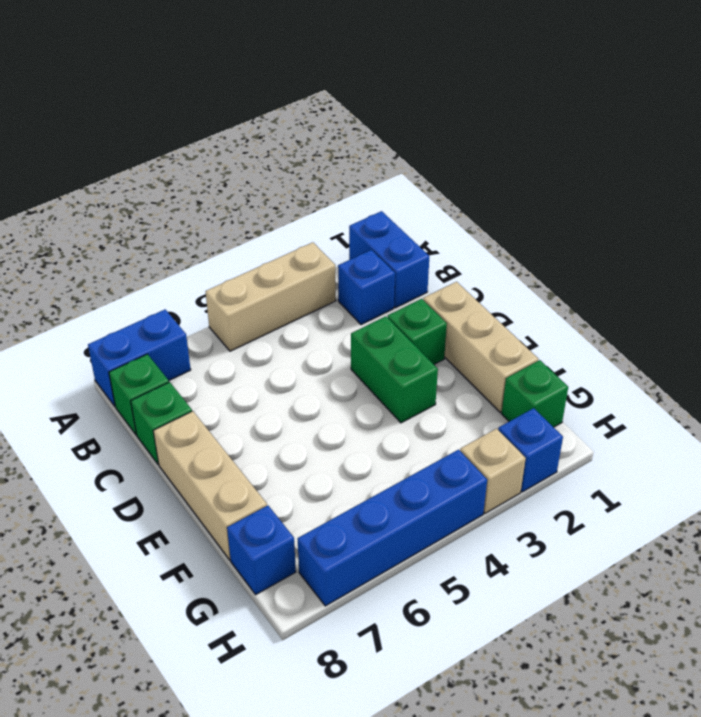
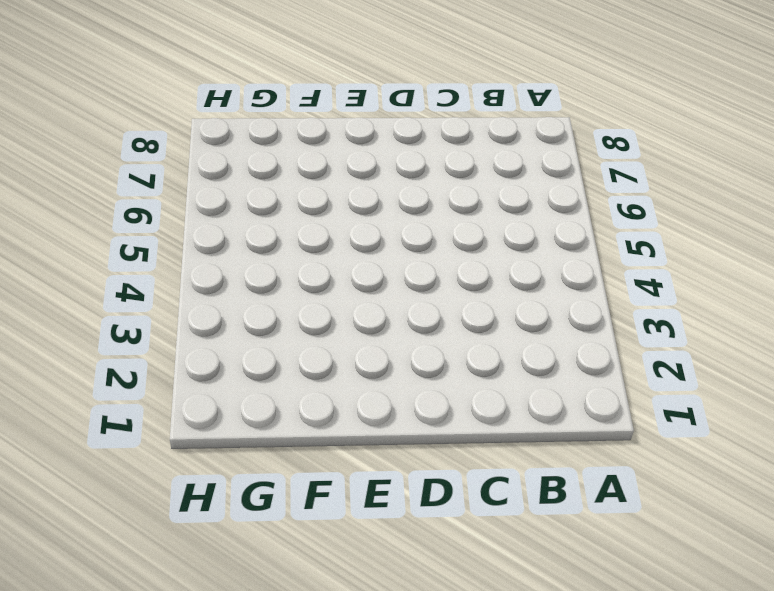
none -> blue brick A1:B1 level 1
none -> tan brick A3:A5 level 1
none -> blue brick A7:A8 level 1

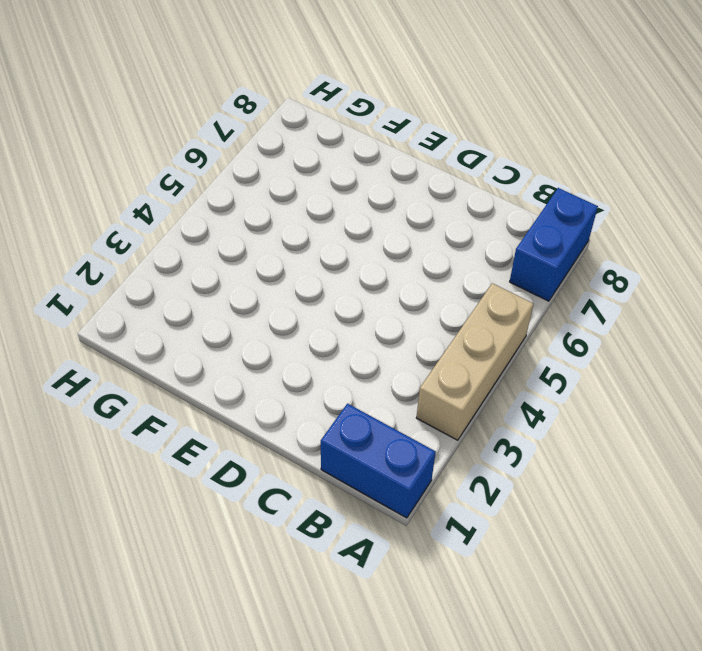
none -> blue brick B2 level 1
none -> green brick B8 level 1
none -> green brick C8 level 1

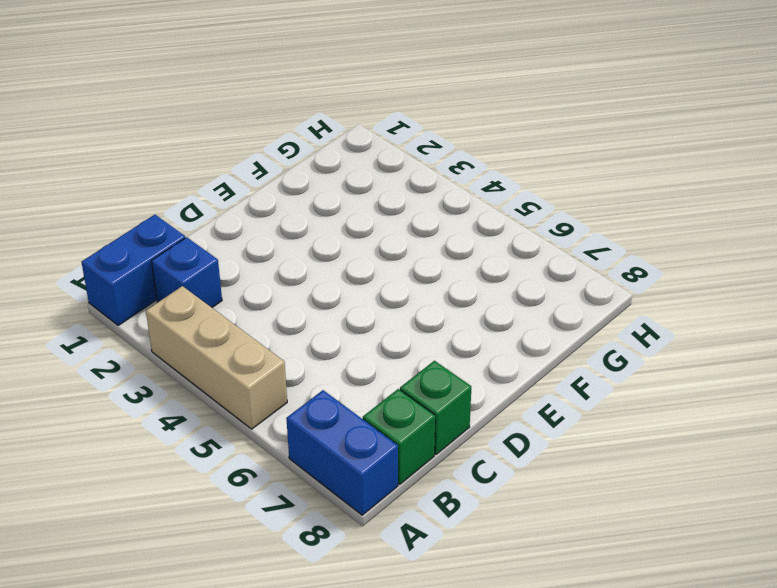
none -> tan brick D1:F1 level 1
none -> green brick D2 level 1
none -> green brick D3:E3 level 1

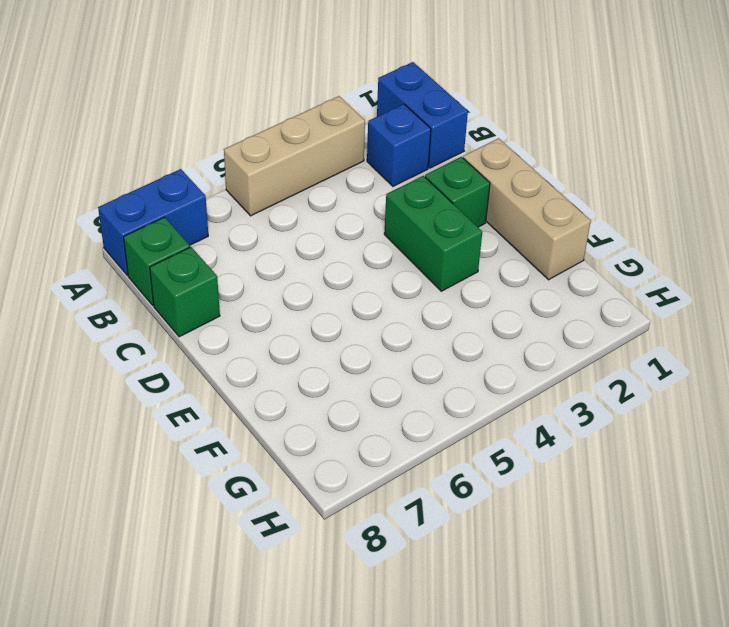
none -> tan brick D8:F8 level 1
none -> green brick G1 level 1
none -> blue brick G8 level 1

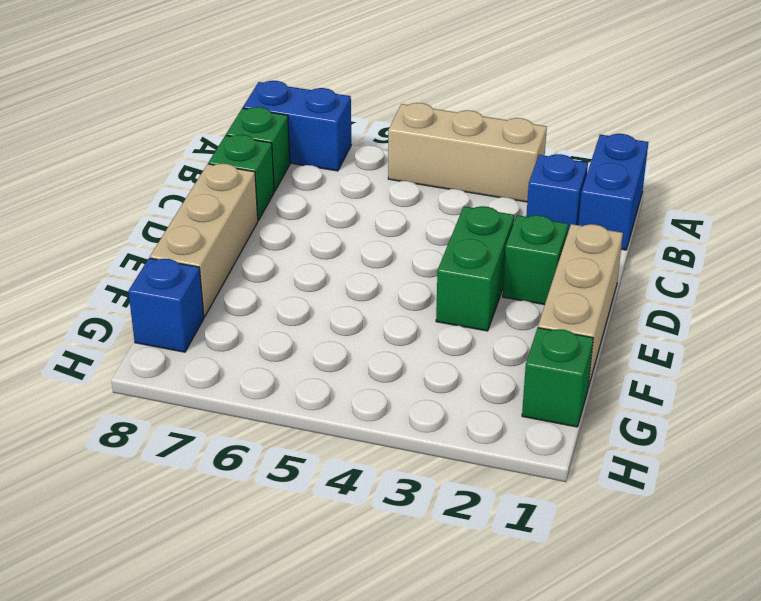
none -> blue brick H2 level 1
none -> tan brick H3 level 1
none -> blue brick H4:H7 level 1

